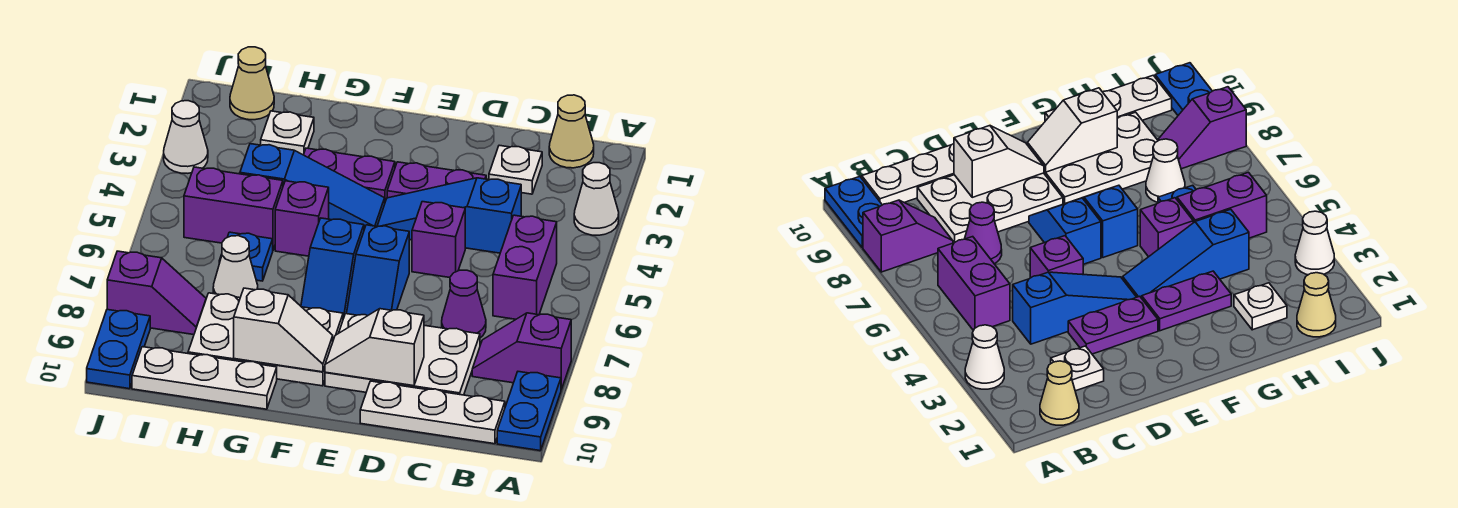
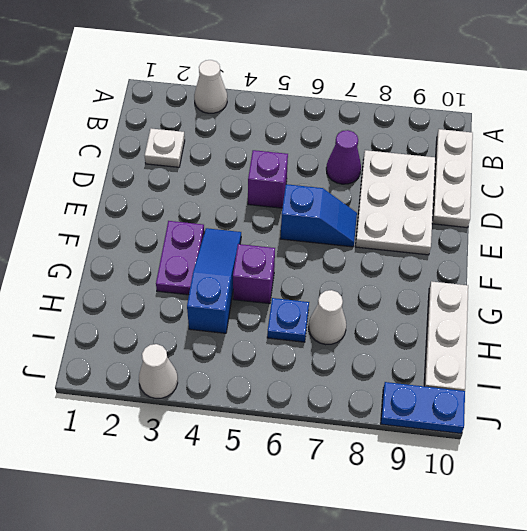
none -> purple slope A8:B8 level 1 top A
none -> blue plate A9:A10 level 1
none -> tan cone B1 level 1

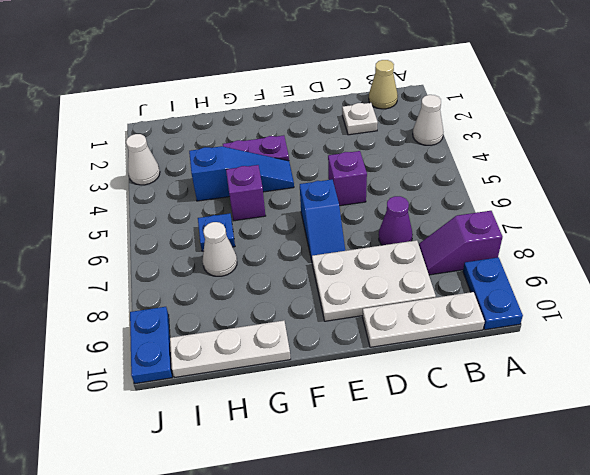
none -> purple brick B5:B6 level 1
none -> blue slope C4:E4 level 1 top C
none -> purple plate D3:E3 level 1

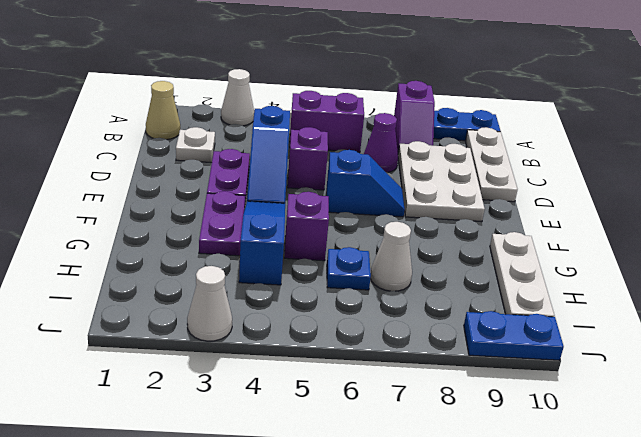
none -> blue slope F6:F7 level 1 top 6
none -> white plate F8:H9 level 1
none -> white plate H2 level 1

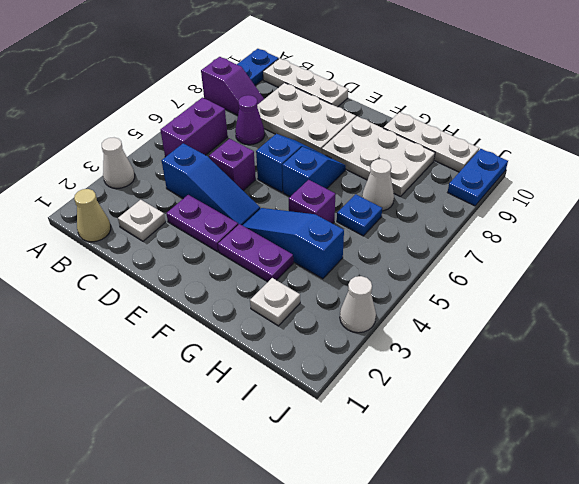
none -> purple brick H5:I5 level 1
none -> tan cone I1 level 1
none -> purple slope I8:J8 level 1 top J

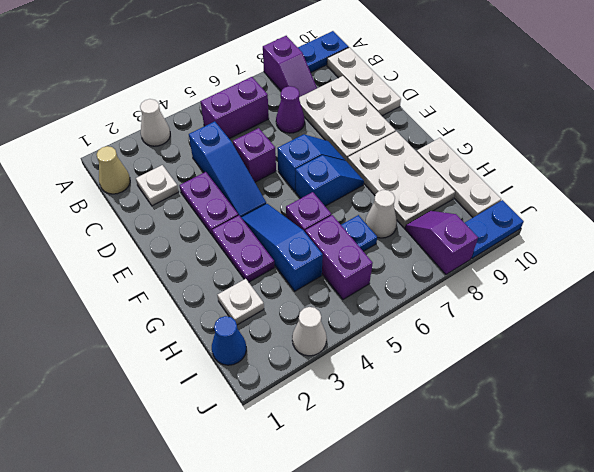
blue cone I1 level 1 -> tan cone I1 level 1
none -> white slope D9:E9 level 2 top D
none -> white slope F9:G9 level 2 top G

